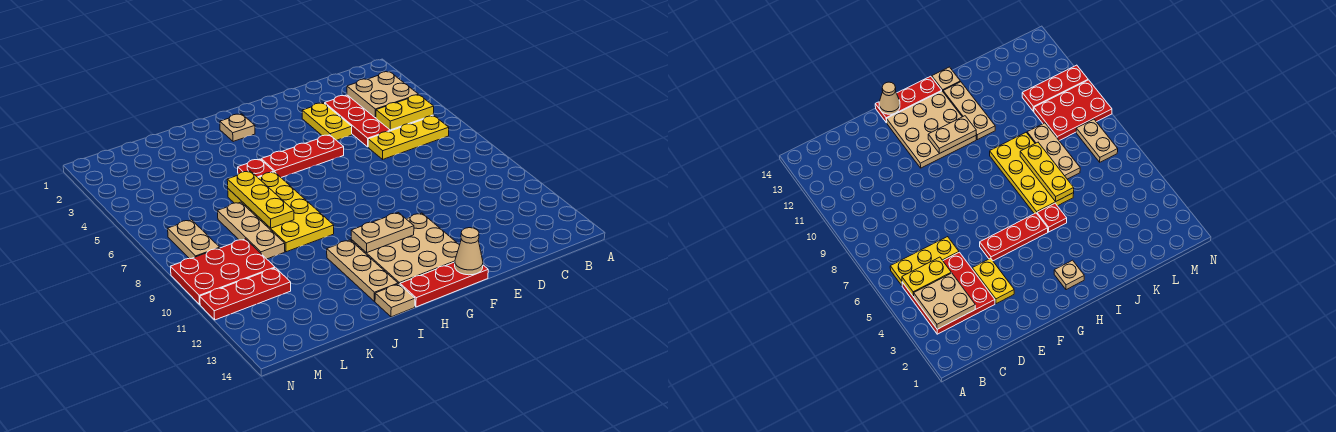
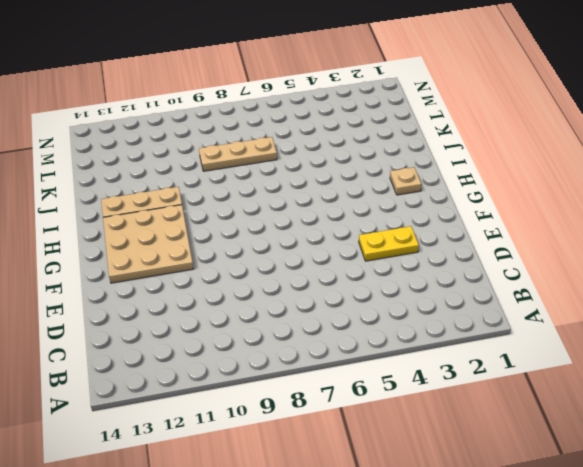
none -> red plate B3:D5 level 1
none -> yellow plate B6:D6 level 1
none -> red plate F5:H5 level 1

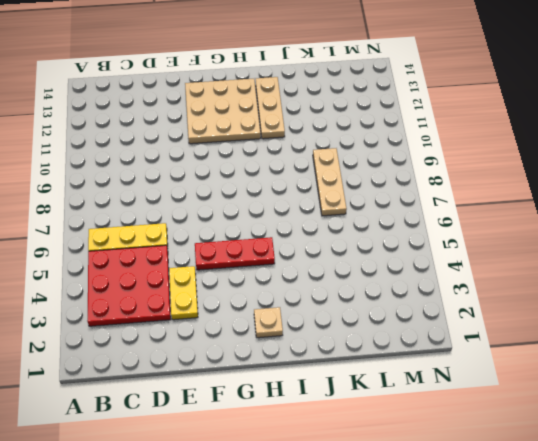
none -> red plate F14:H14 level 1
none -> red plate I5 level 1
none -> yellow plate I6:J9 level 1

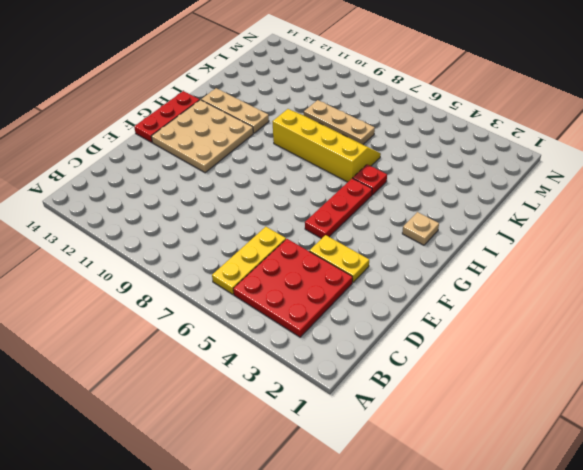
yellow slope I6:J9 level 1 top I -> yellow plate I6:J9 level 1
none -> tan plate I14 level 1
none -> red plate L9:N10 level 1
none -> red plate L11:N11 level 1

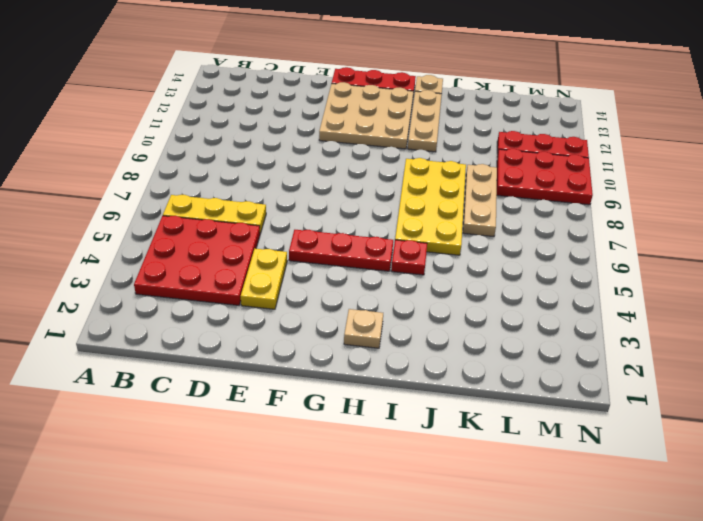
none -> tan plate M7:M8 level 1
none -> tan plate B3:C4 level 2
none -> yellow plate B5:C5 level 2

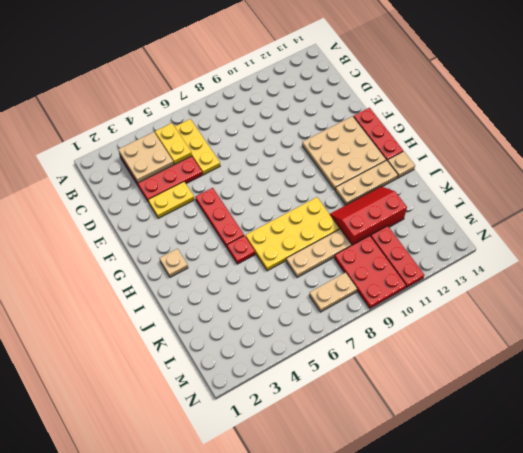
red slope J10:K12 level 1 top K -> none
none -> tan cone F14 level 2
none -> tan plate G11:H11 level 2
none -> yellow plate J6:J8 level 2

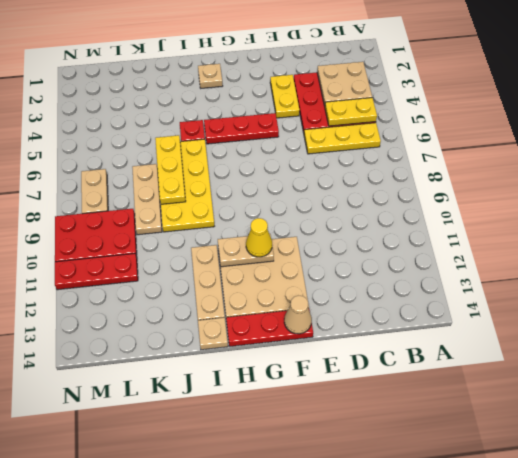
yellow cone G11 level 3 -> none

